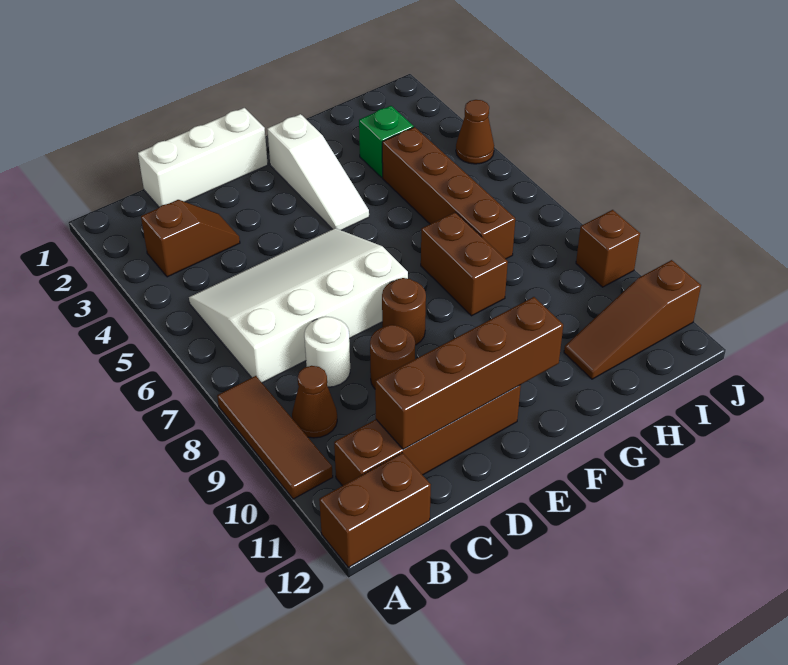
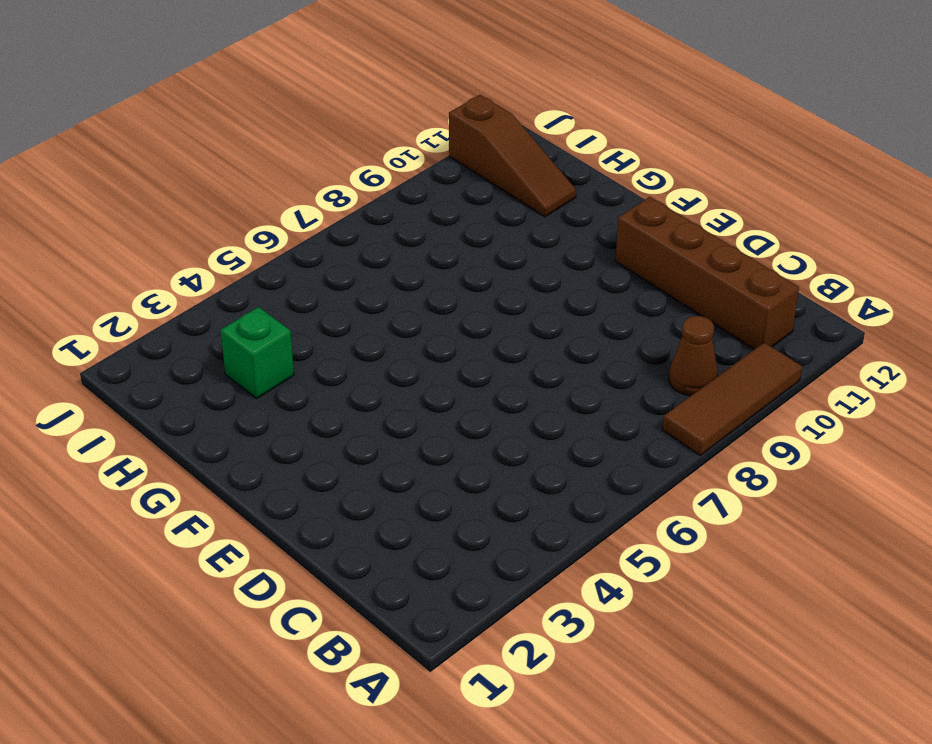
none -> brown brick A12:B12 level 1
none -> brown slope B3:C3 level 1 top B
none -> white slope B5:E7 level 1 top 7

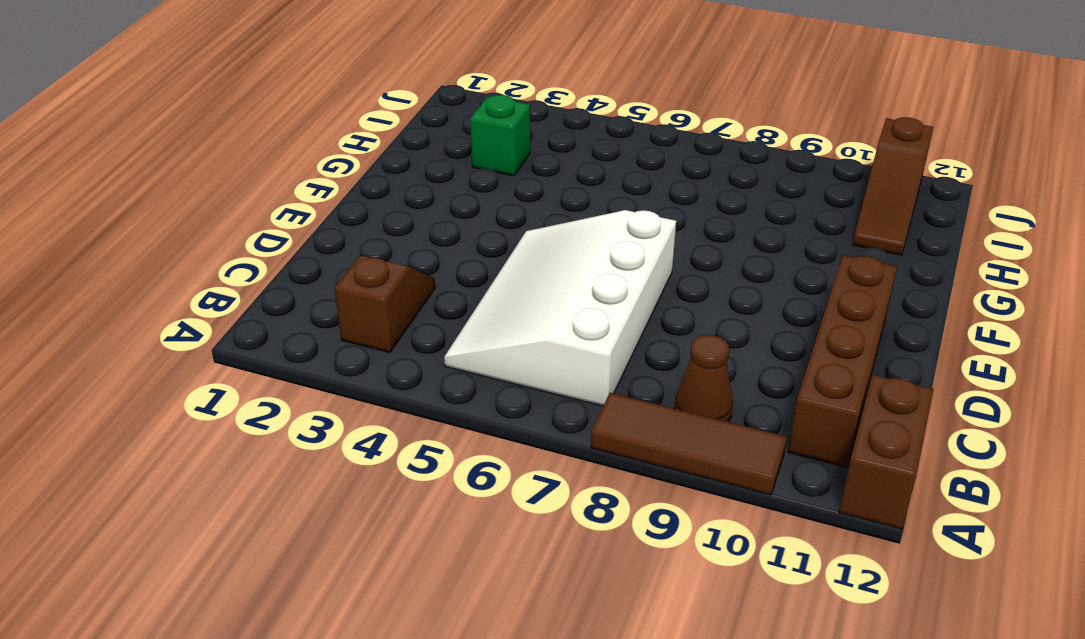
none -> white brick C1:E1 level 1
none -> white round brick C8 level 1
none -> brown round brick D9 level 1

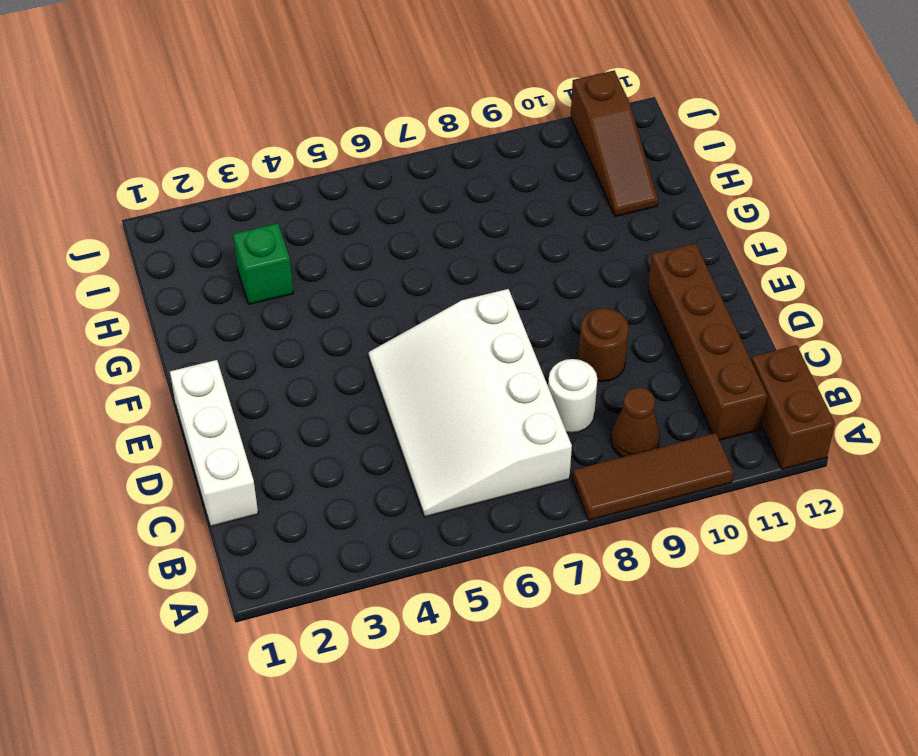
none -> brown slope B3:C3 level 1 top B
none -> brown round brick E8 level 1
none -> white slope F2:F4 level 1 top 2

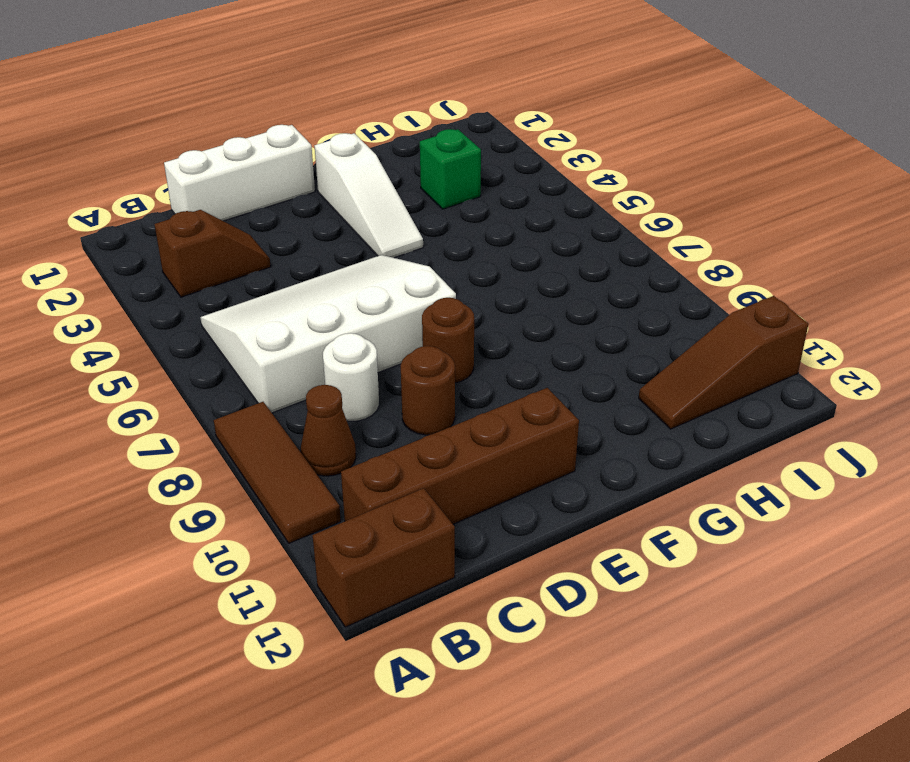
none -> brown brick G7:G8 level 1
none -> brown brick H4:H7 level 1
none -> brown cone J4 level 1

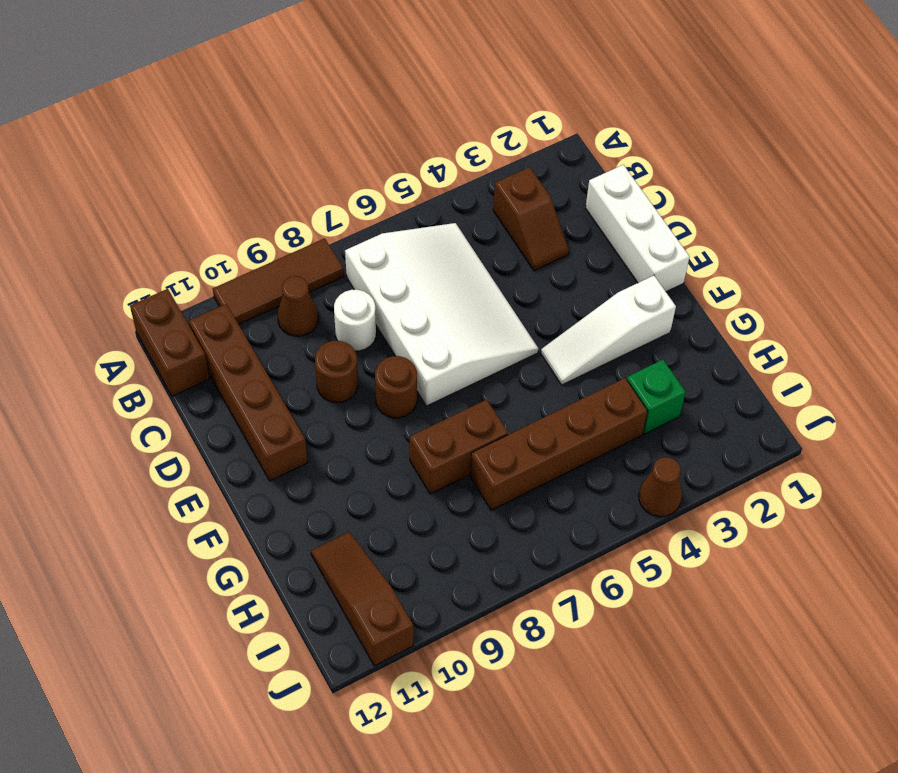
none -> brown brick J9 level 1
none -> brown brick C11:F11 level 2

